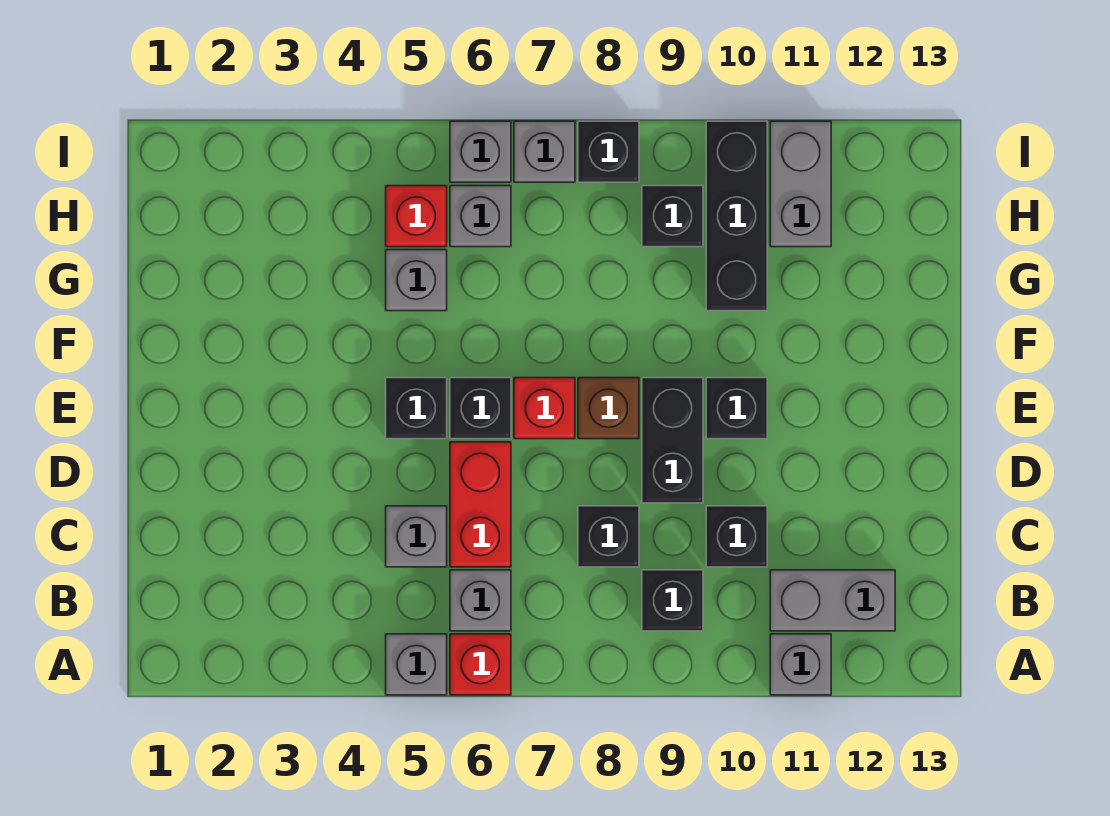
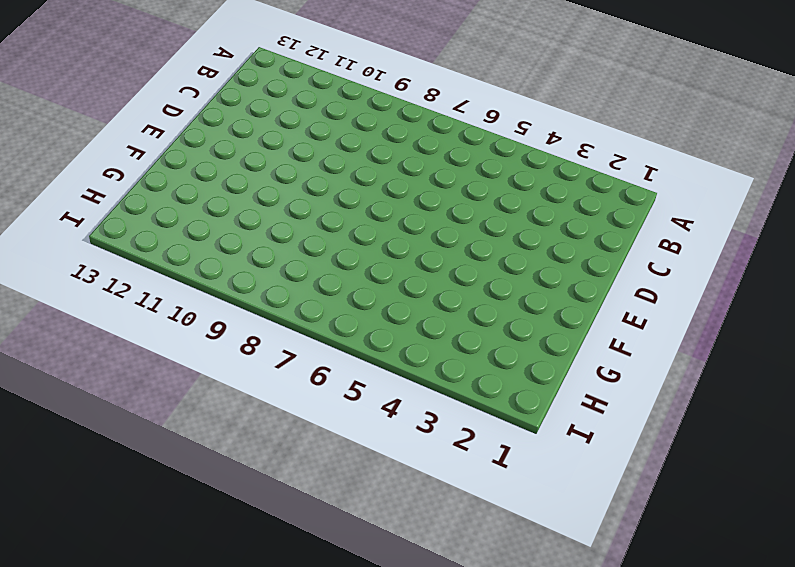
none -> grey brick A5 level 1
none -> red brick A6 level 1
none -> grey brick A11 level 1

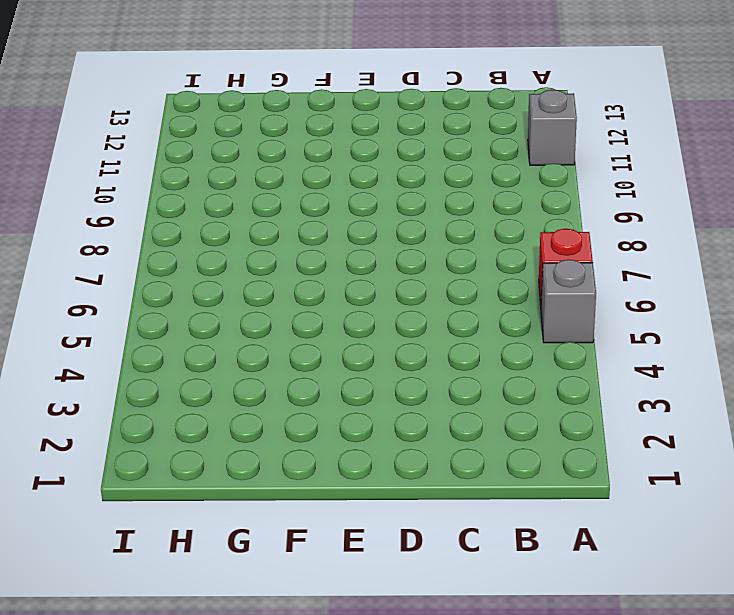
none -> grey brick B6 level 1
none -> black brick B9 level 1
none -> grey brick B11:B12 level 1

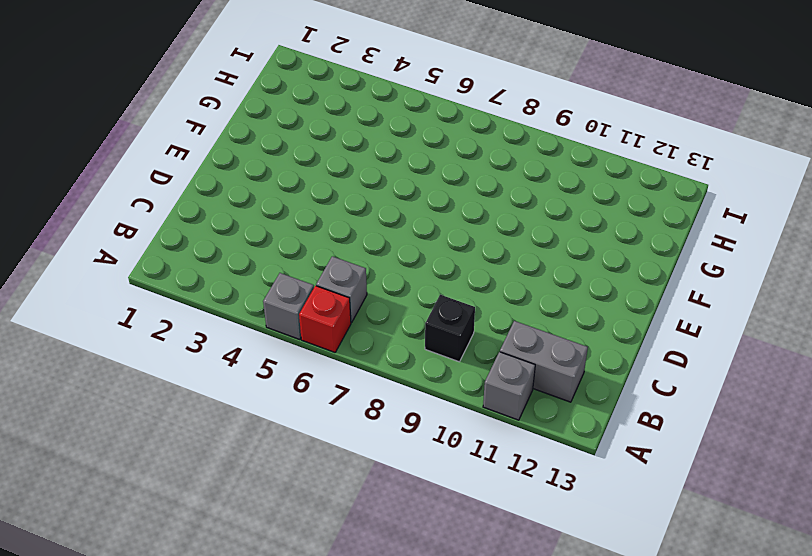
none -> grey brick C5 level 1
none -> red brick C6:D6 level 1
none -> black brick C8 level 1

